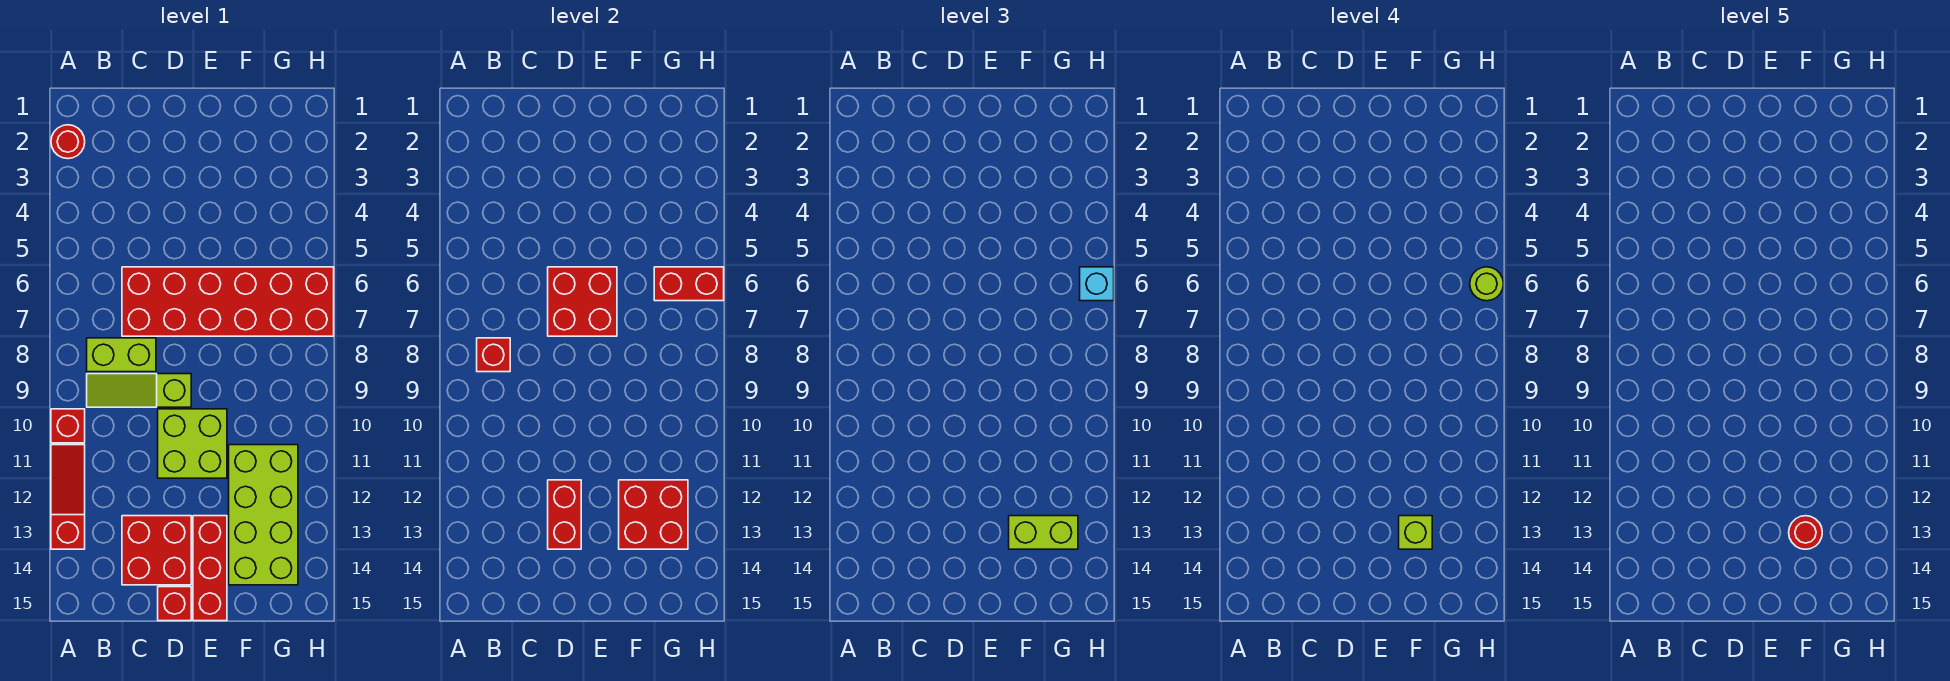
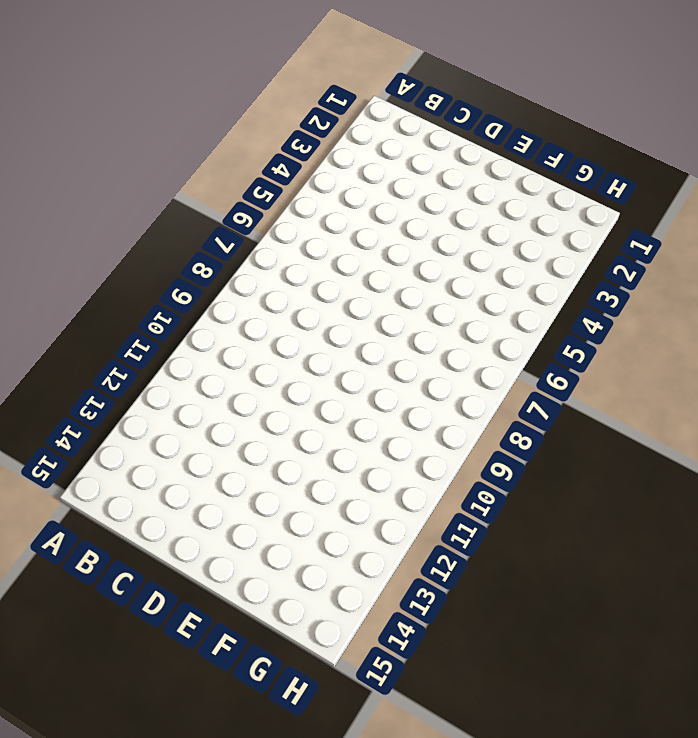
none -> red round brick A2 level 1
none -> red brick A10 level 1
none -> red slope A11:A13 level 1 top 13

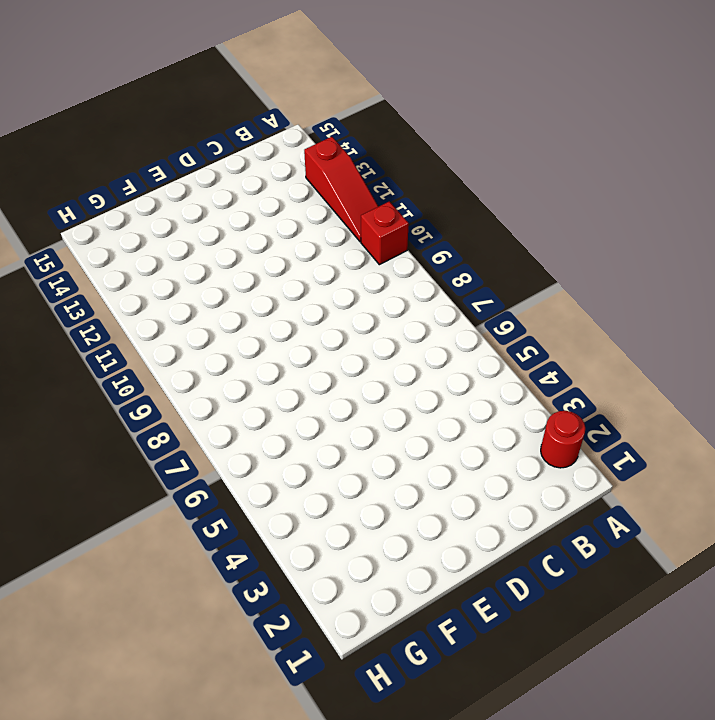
none -> lime brick B8:C8 level 1
none -> lime slope B9:D9 level 1 top D
none -> red brick C6:H7 level 1

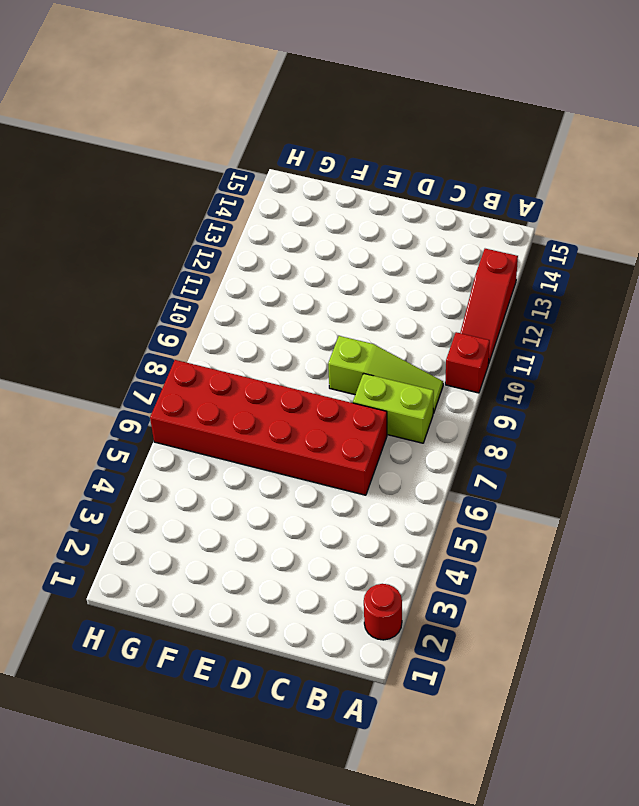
none -> red brick C13:D14 level 1
none -> lime brick D10:E11 level 1
none -> red brick D15 level 1

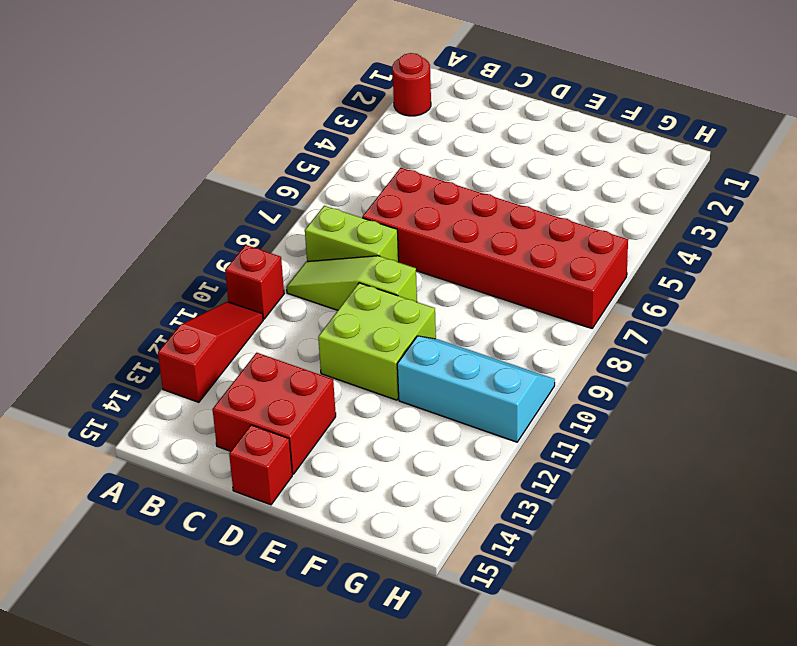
cyan slope F10:H11 level 1 top 11 -> lime brick F11:G14 level 1
none -> red brick E13:E15 level 1
none -> red brick B8 level 2
none -> red brick D6:E7 level 2

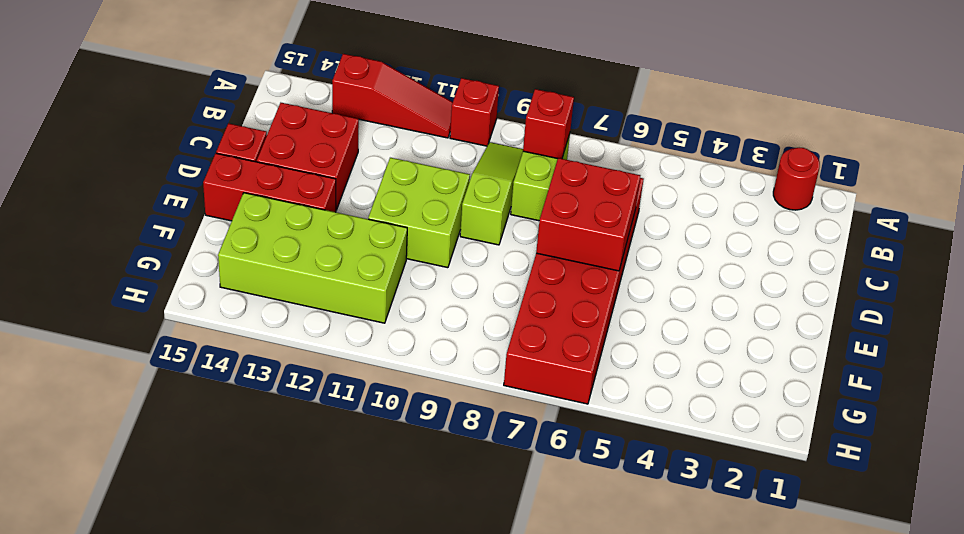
none -> red brick D12:D13 level 2
none -> red brick F12:G13 level 2
none -> red brick G6:H6 level 2

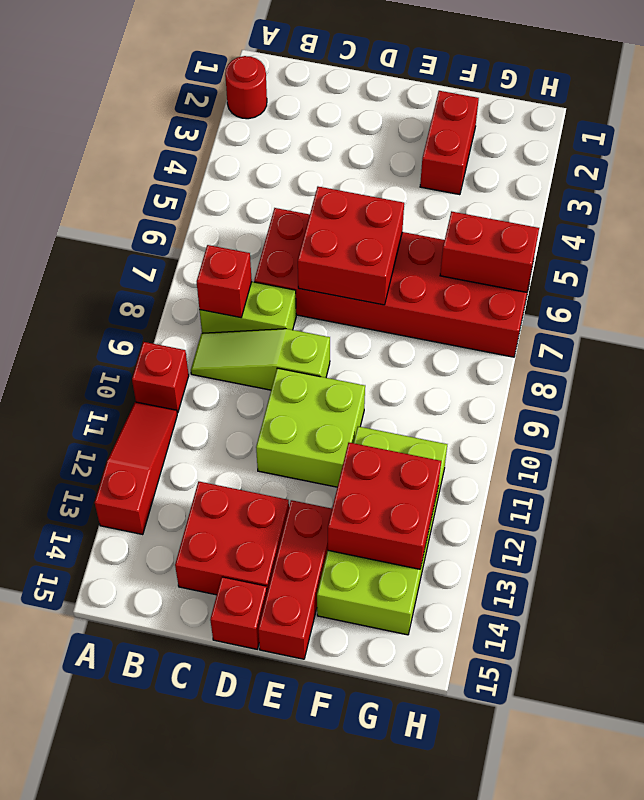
red brick F2:F3 level 1 -> red brick D12:D13 level 2
none -> lime brick F13:G13 level 3
none -> cyan brick H6 level 3
none -> lime brick F13 level 4

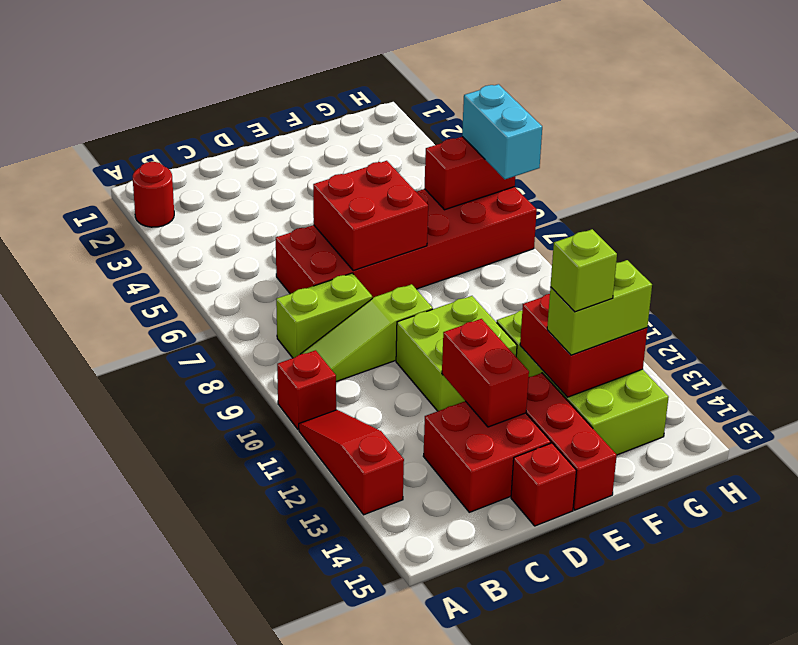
cyan brick H6:H7 level 3 -> cyan brick H6 level 3
none -> red brick B8 level 2
none -> lime round brick H6 level 4
none -> red round brick F13 level 5

